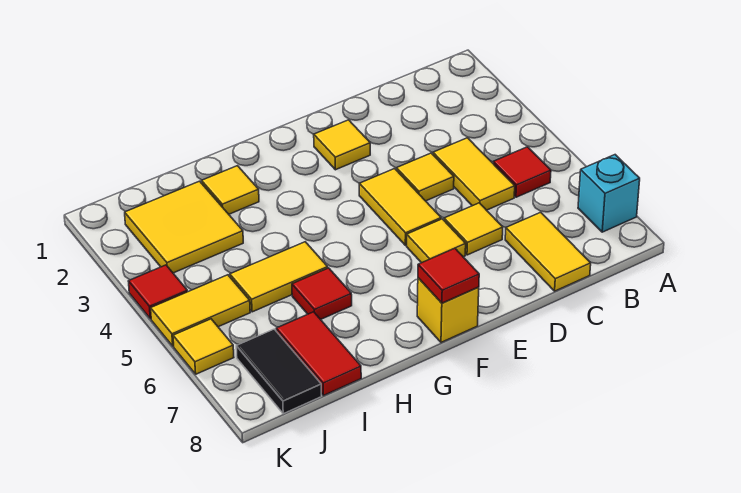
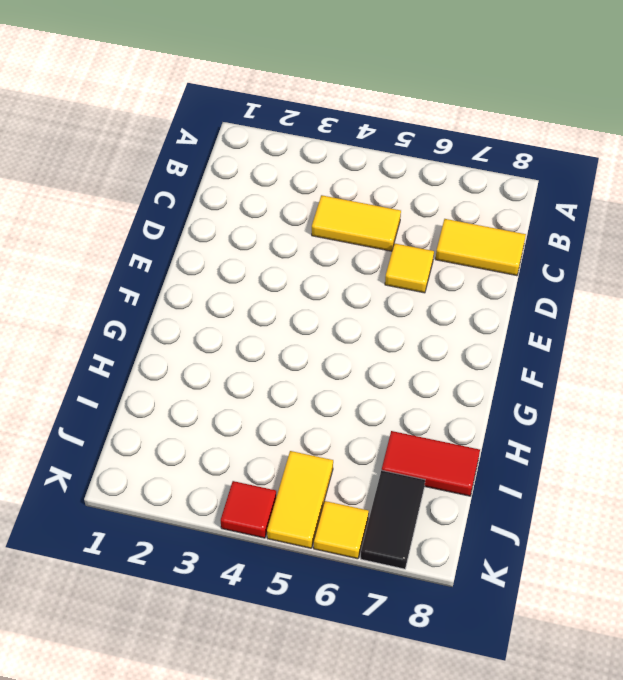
black tile J7:K7 level 1 -> black tile J7:J8 level 1
none -> cyan brick A7 level 1
none -> red tile B5 level 1
none -> yellow tile D4 level 1

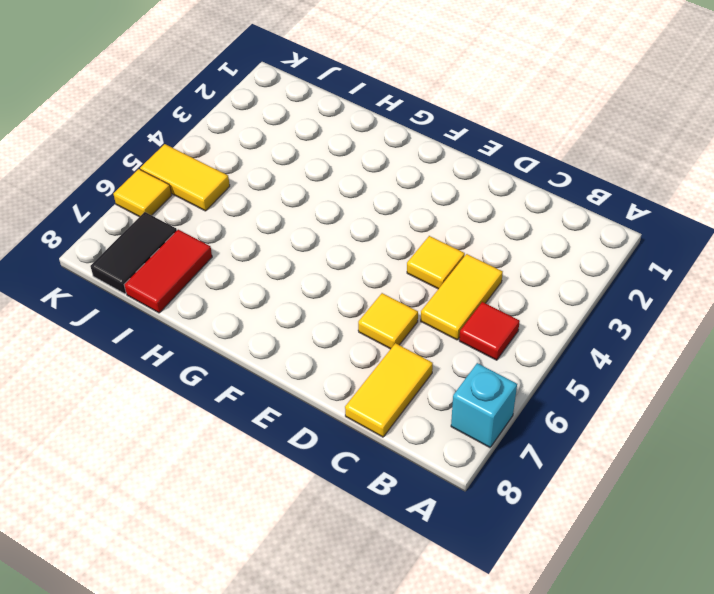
none -> yellow tile E2 level 1
none -> yellow tile E4:E5 level 1
none -> yellow tile E6 level 1

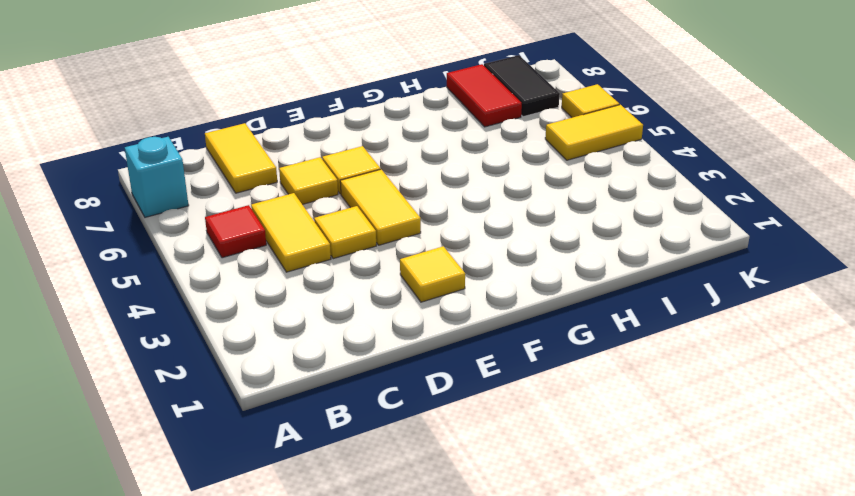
none -> yellow brick F8 level 1
none -> yellow tile H2 level 1
none -> yellow tile H5:I5 level 1

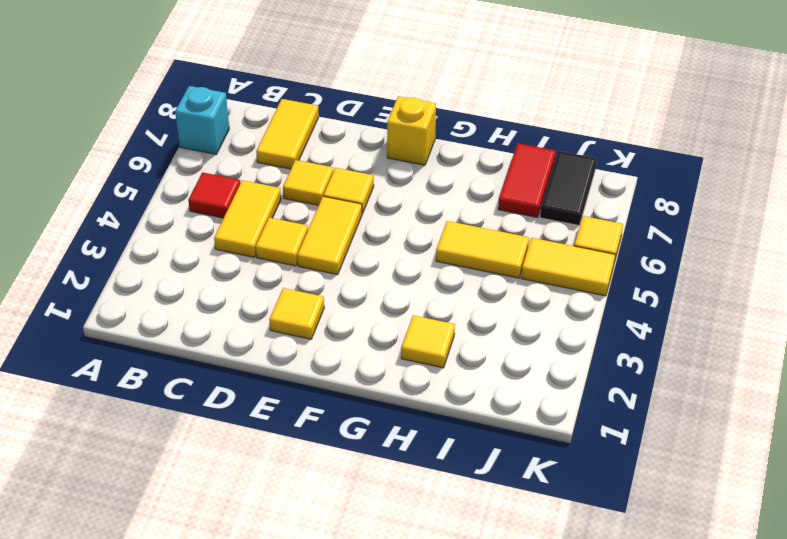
none -> red tile H6 level 1
none -> yellow tile I2:J3 level 1
none -> red tile K4 level 1

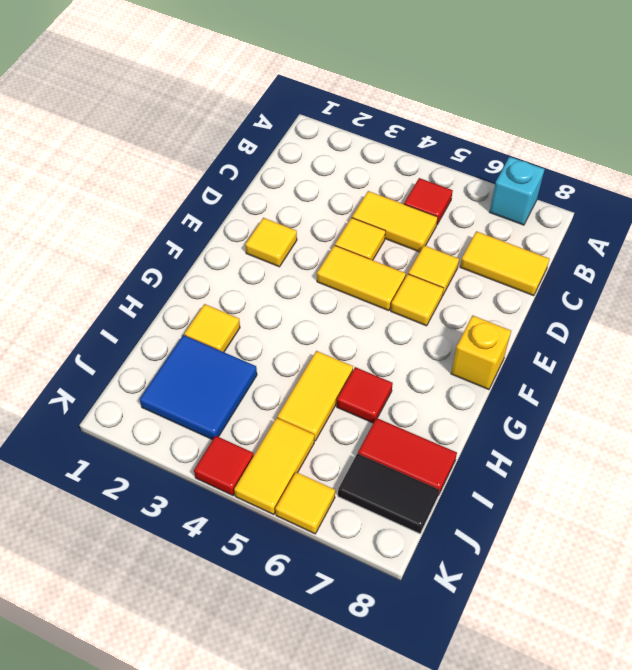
blue tile I2:J3 level 1 -> yellow tile I2:J3 level 1
none -> red tile F8 level 2

